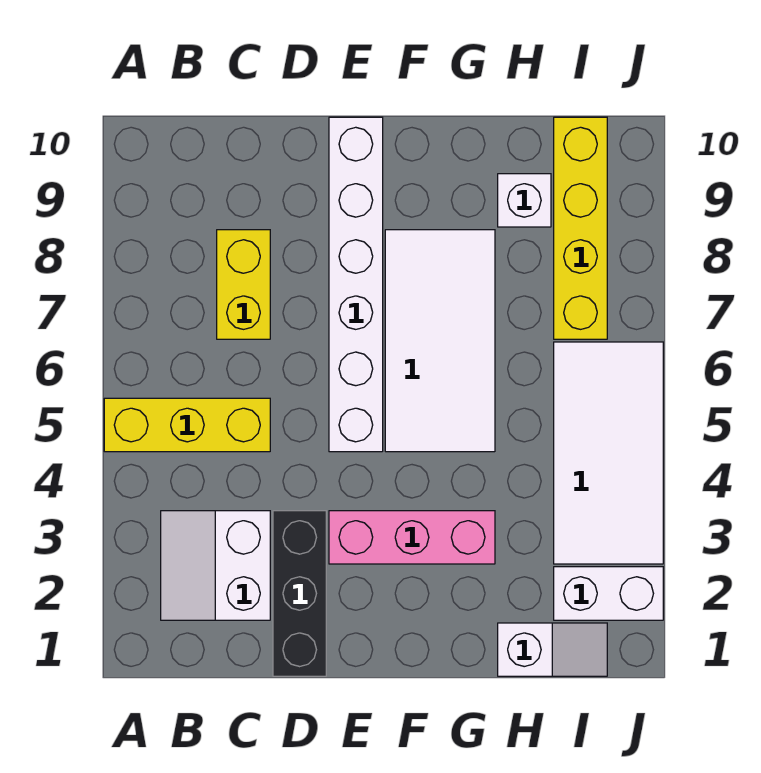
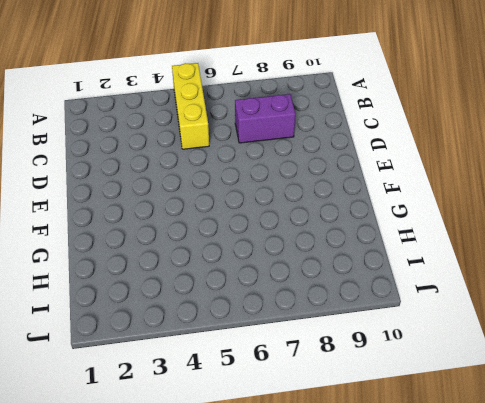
purple brick C7:C8 level 1 -> yellow brick C7:C8 level 1
none -> white slope B2:C3 level 1 top C
none -> black brick D1:D3 level 1
none -> pink brick E3:G3 level 1

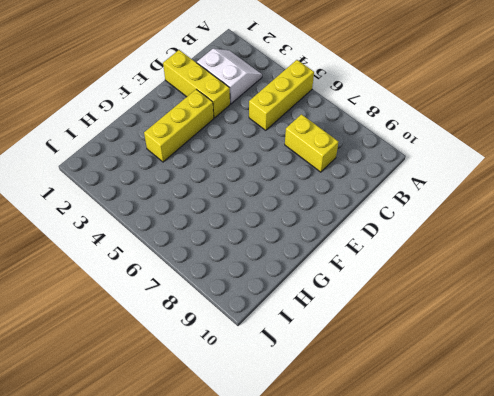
yellow brick D1:D3 level 1 -> black brick D1:D3 level 1
yellow brick E3:G3 level 1 -> pink brick E3:G3 level 1
none -> white brick E5:E10 level 1
none -> white tile F5:G8 level 1
none -> white slope H1:I1 level 1 top H

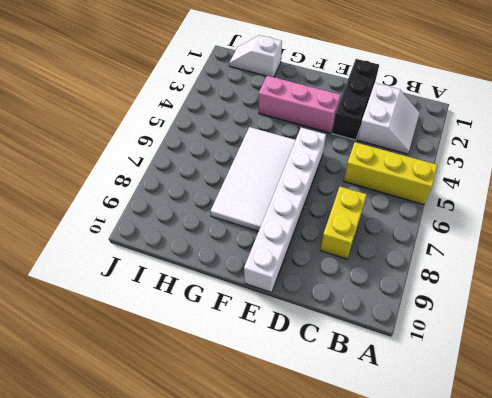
none -> white brick H9 level 1
none -> white brick I2:J2 level 1
none -> white tile I3:J6 level 1

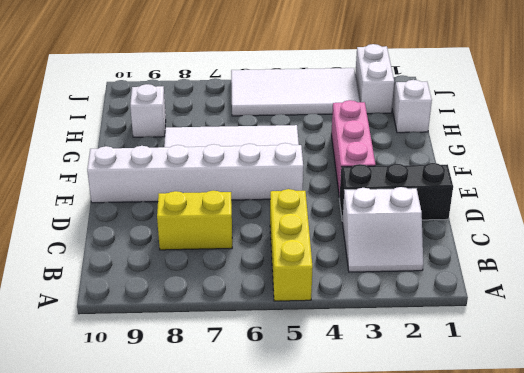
none -> yellow brick I7:I10 level 1

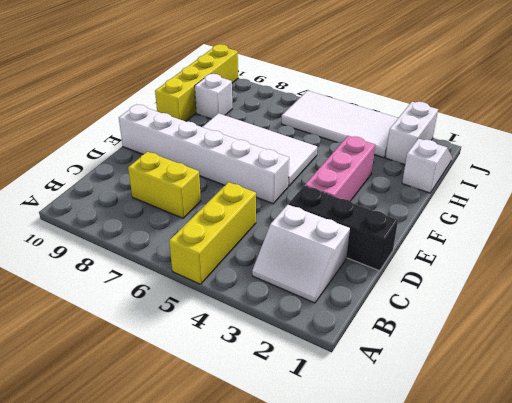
yellow brick G10:J10 level 1 -> yellow brick I7:I10 level 1

